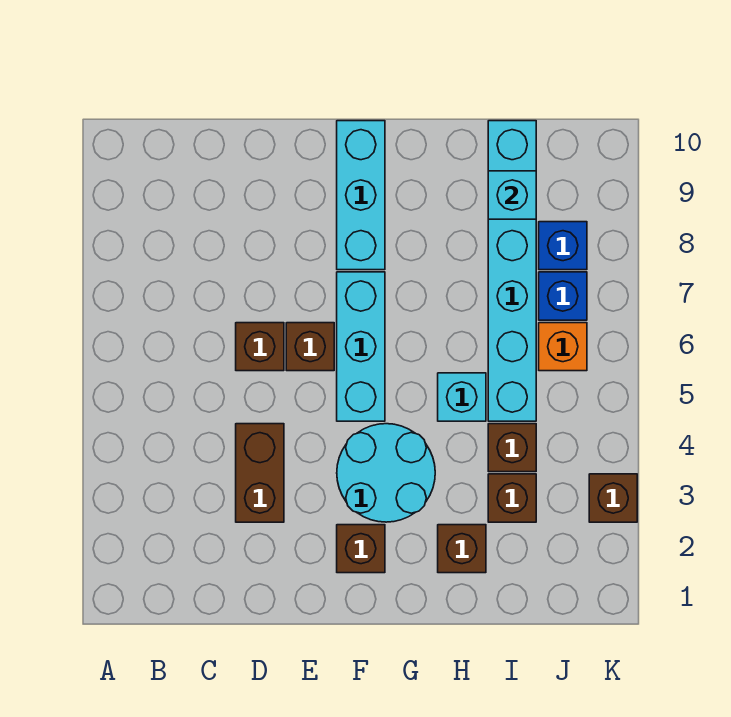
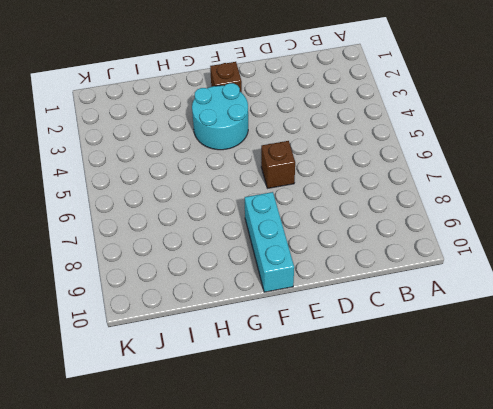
none -> brown brick D3:D4 level 1
none -> brown brick D6 level 1
none -> cyan brick F5:F7 level 1

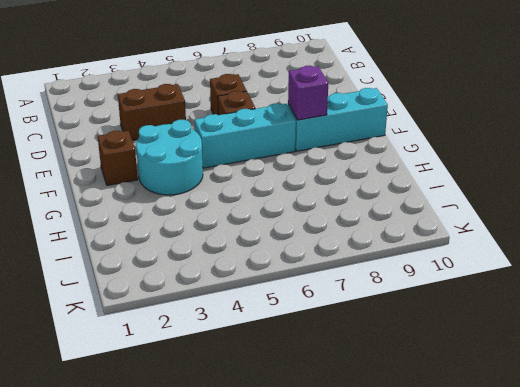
purple brick F8 level 2 -> none
none -> brown brick H2 level 1
none -> cyan brick H5 level 1
none -> brown brick I3 level 1

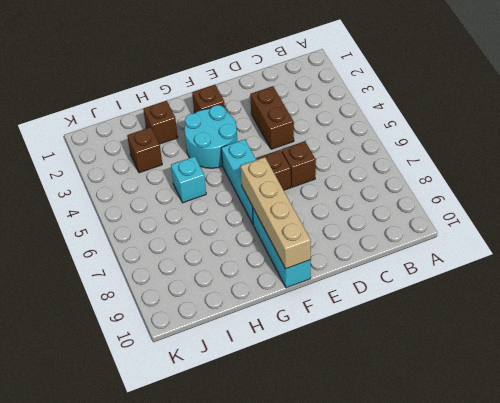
tan brick F7:F10 level 2 -> none
none -> brown brick I4 level 1
none -> cyan brick I5:I10 level 1
none -> orange brick J6 level 1

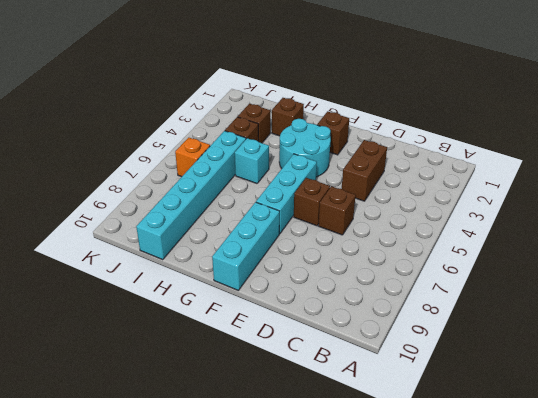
none -> blue brick J7 level 1
none -> blue brick J8 level 1
none -> brown brick K3 level 1

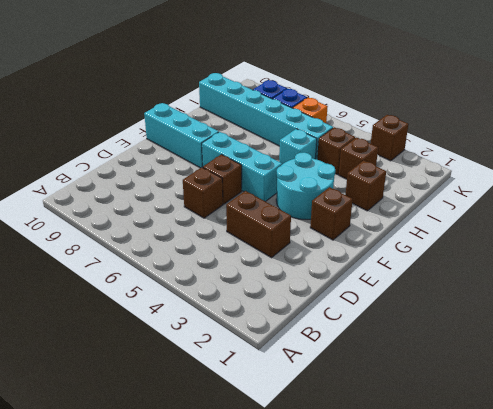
none -> cyan brick I9 level 2

